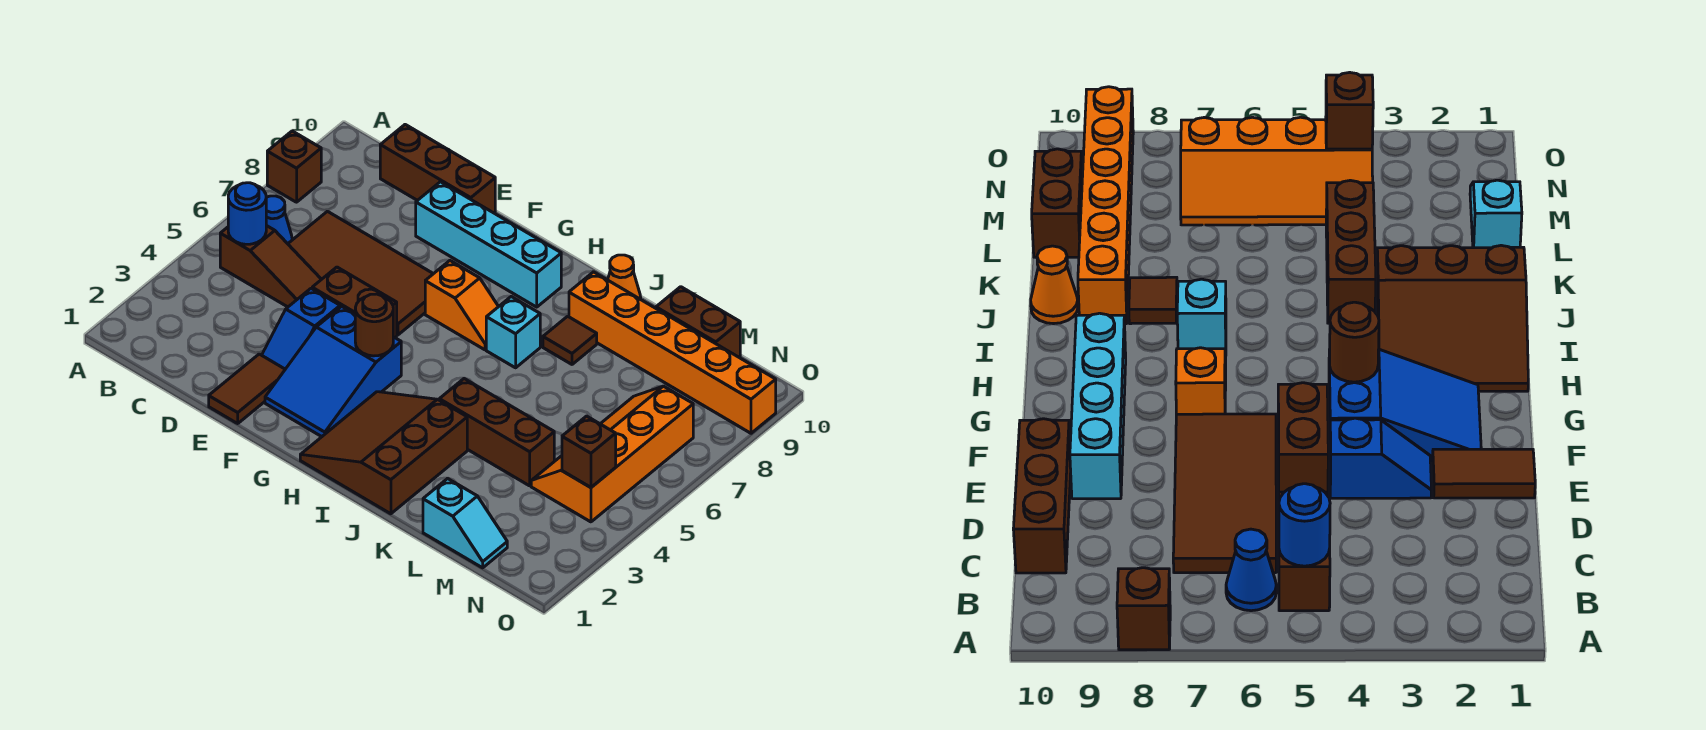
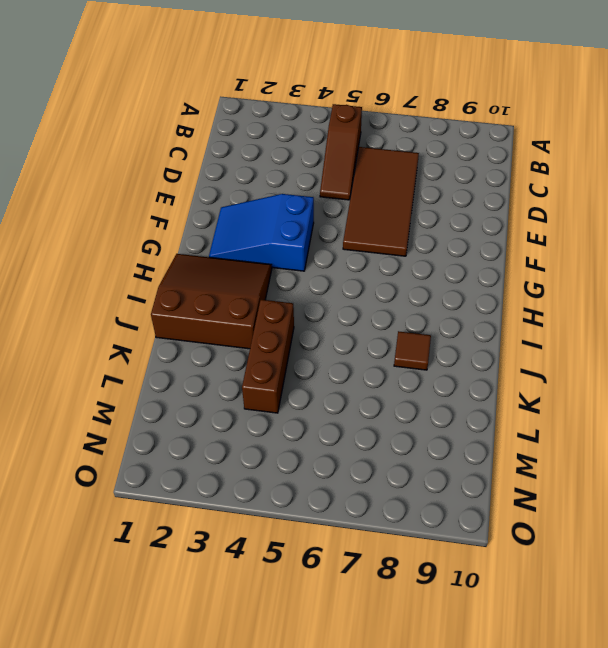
none -> brown brick A8 level 1
none -> blue cone B6 level 1
none -> brown brick C10:E10 level 1

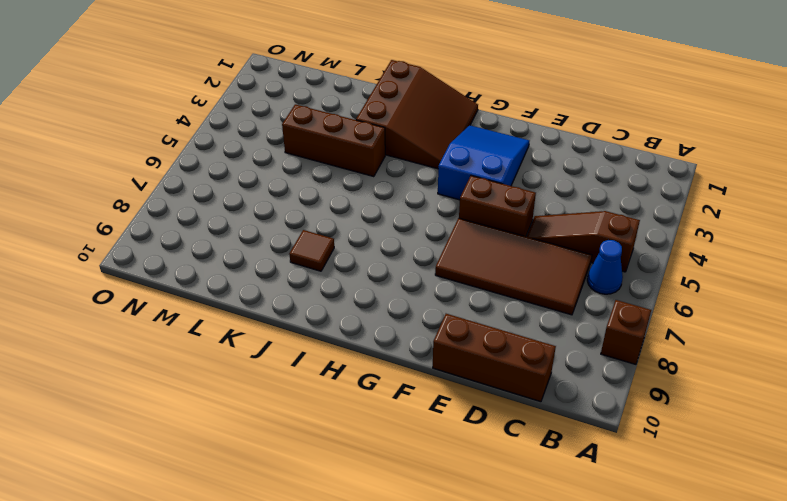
none -> brown tile E1:E2 level 1
none -> blue slope E3:E4 level 1 top 4
none -> cyan brick E9:H9 level 1

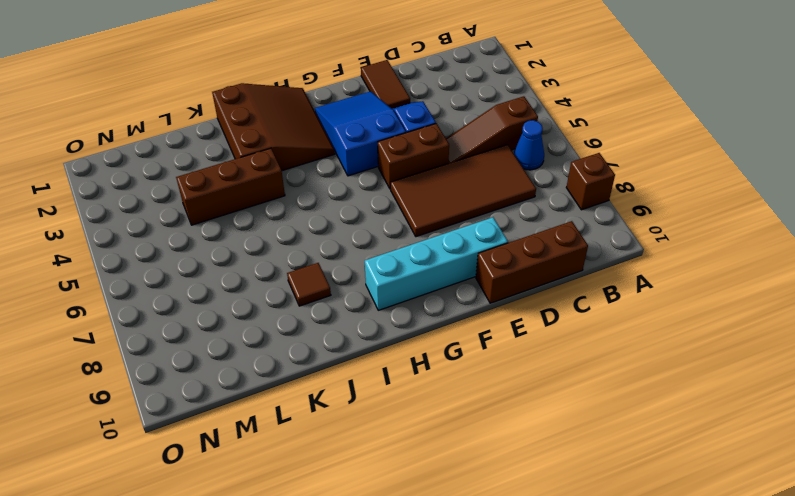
none -> orange slope G7:H7 level 1 top G
none -> cyan brick I7 level 1
none -> orange brick J9:O9 level 1

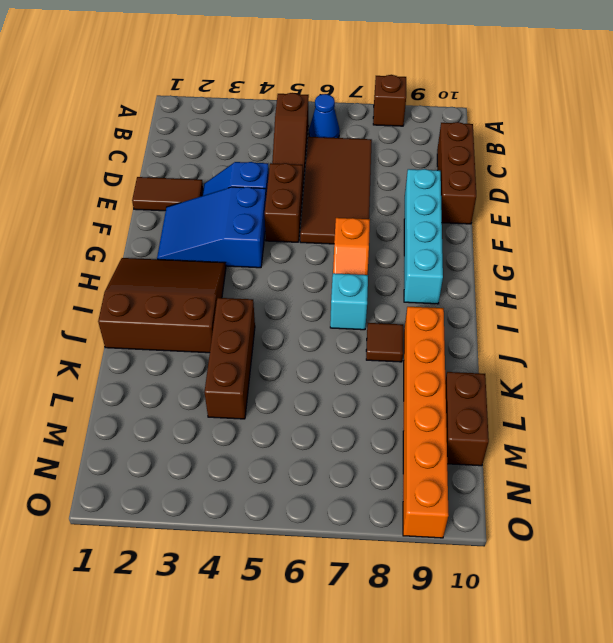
none -> orange cone J10 level 1
none -> cyan slope L1:M1 level 1 top L
none -> orange slope M4:N7 level 1 top N

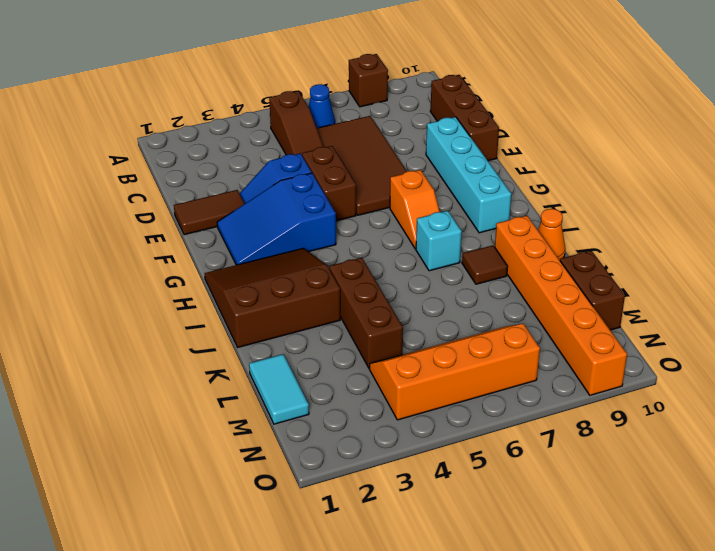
cyan tile L1:M1 level 1 -> cyan slope L1:M1 level 1 top L
none -> blue round brick B5 level 2
none -> brown round brick G4 level 2
none -> brown brick N4 level 2

